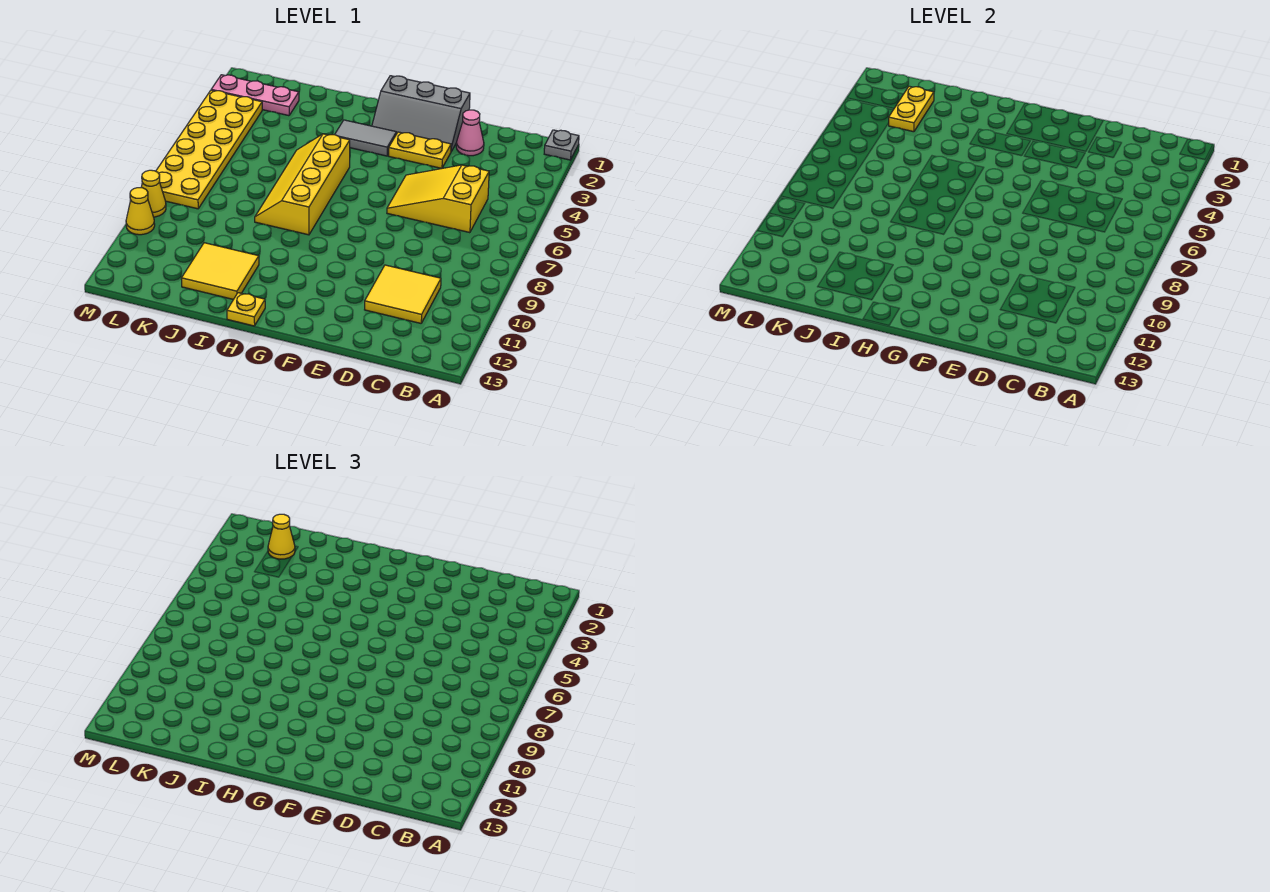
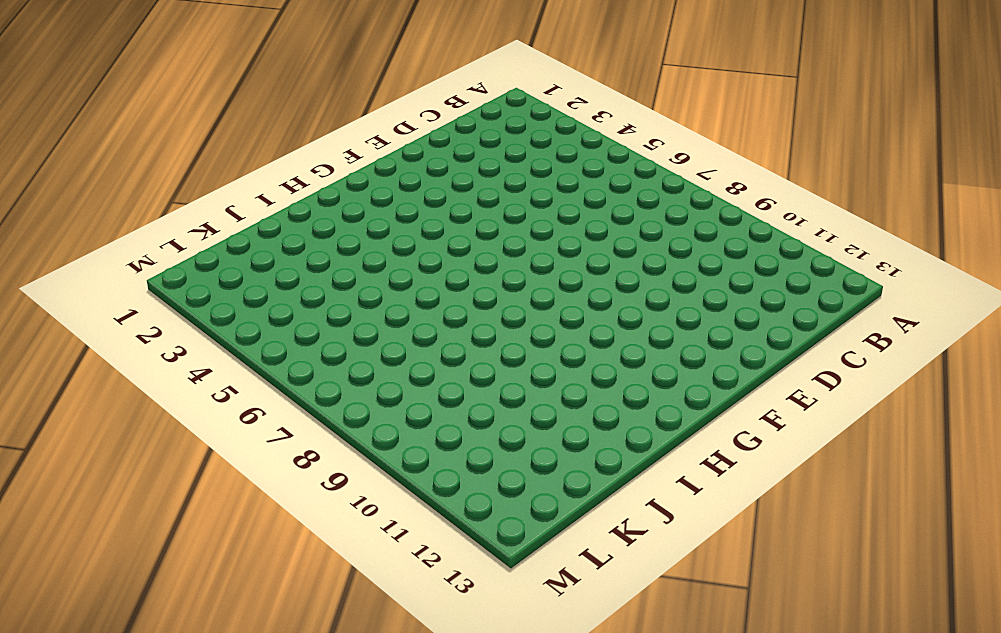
none -> grey plate A1 level 1
none -> yellow slope C5:E6 level 1 top C
none -> yellow tile C10:D11 level 1

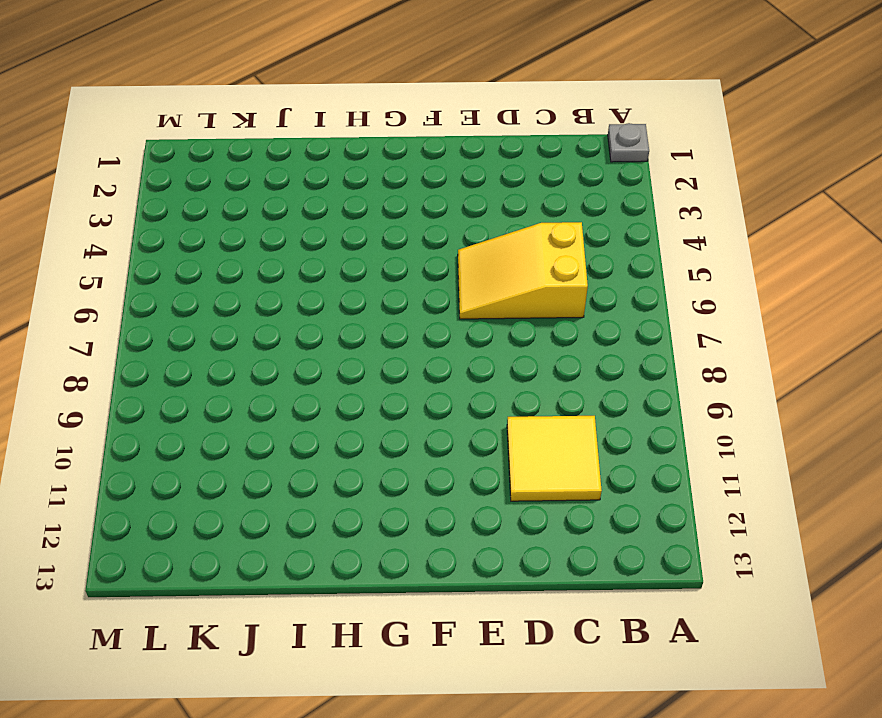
none -> pink cone D2 level 1
none -> grey slope E1:G2 level 1 top 1
none -> yellow plate E3:F3 level 1

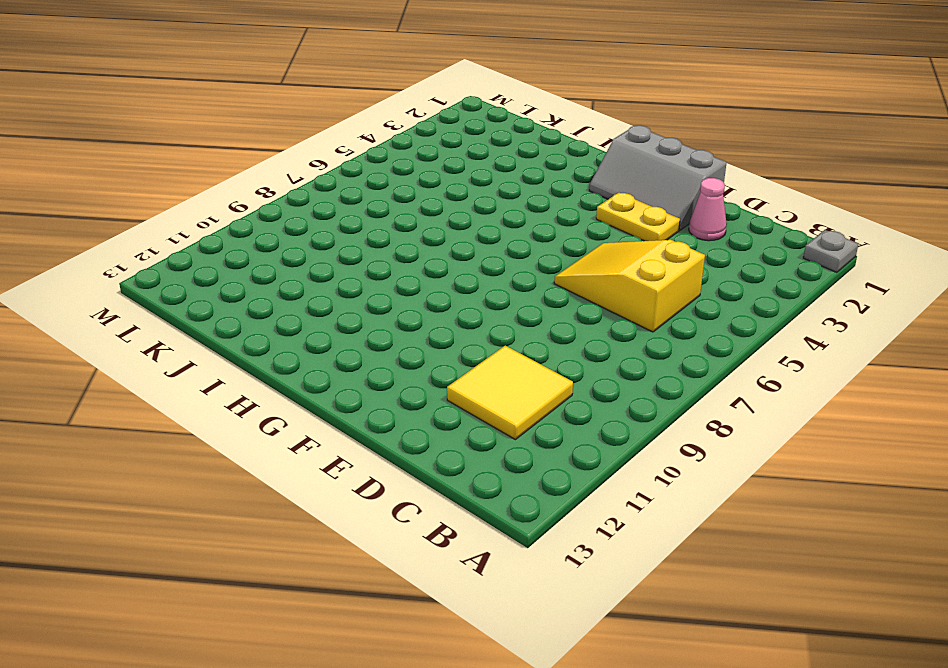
none -> grey tile G3:H3 level 1
none -> yellow slope H5:I8 level 1 top H
none -> yellow plate H13 level 1

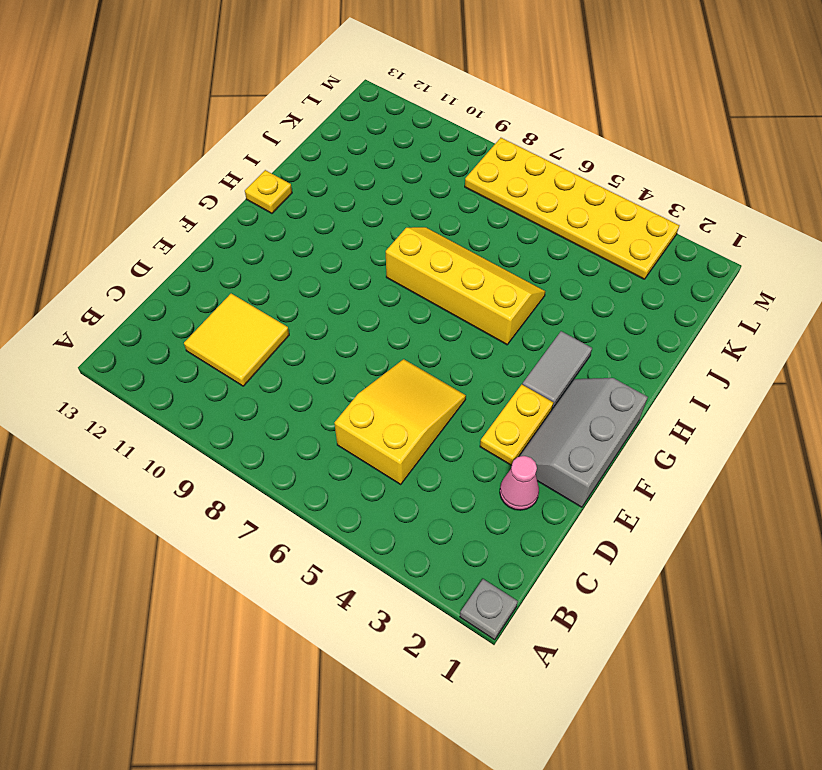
none -> yellow tile I11:J12 level 1
none -> pink plate K2:M2 level 1
none -> yellow cone M9 level 1

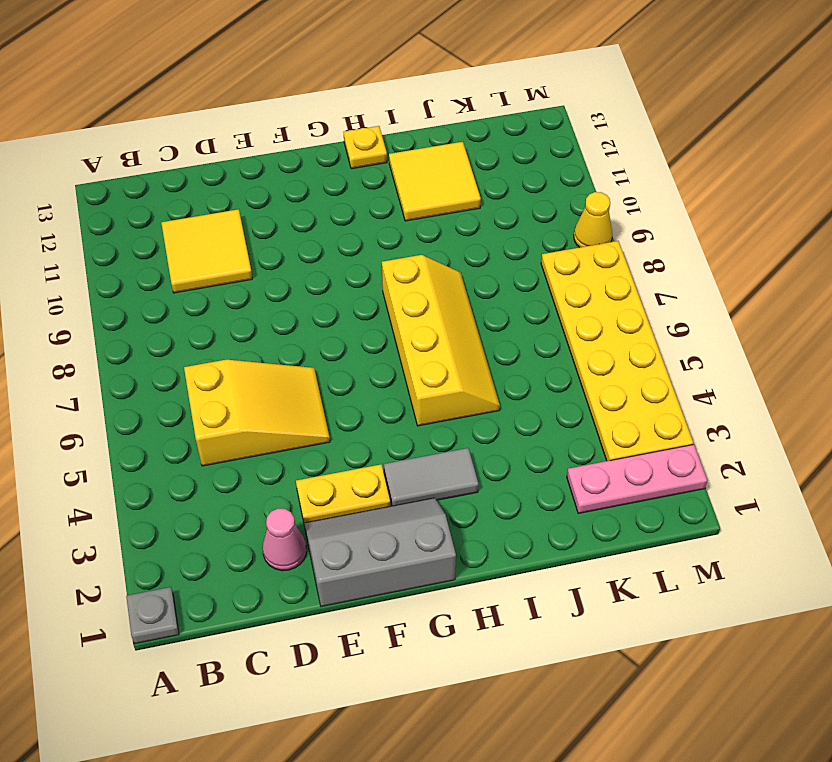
none -> yellow cone M10 level 1
none -> yellow plate K2:K3 level 2
none -> yellow cone K2 level 3

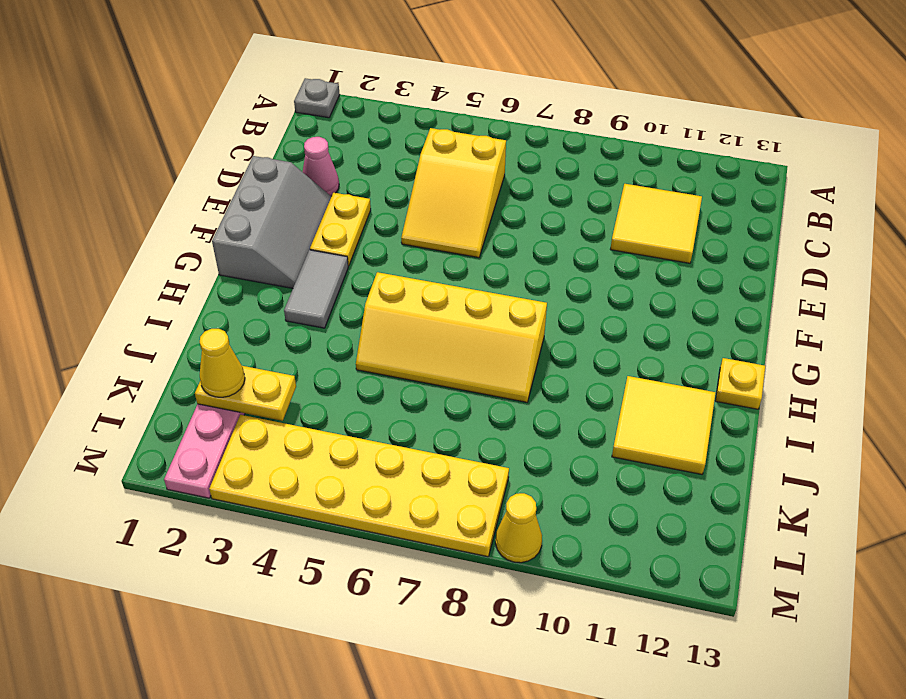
none -> yellow cone M10 level 1

